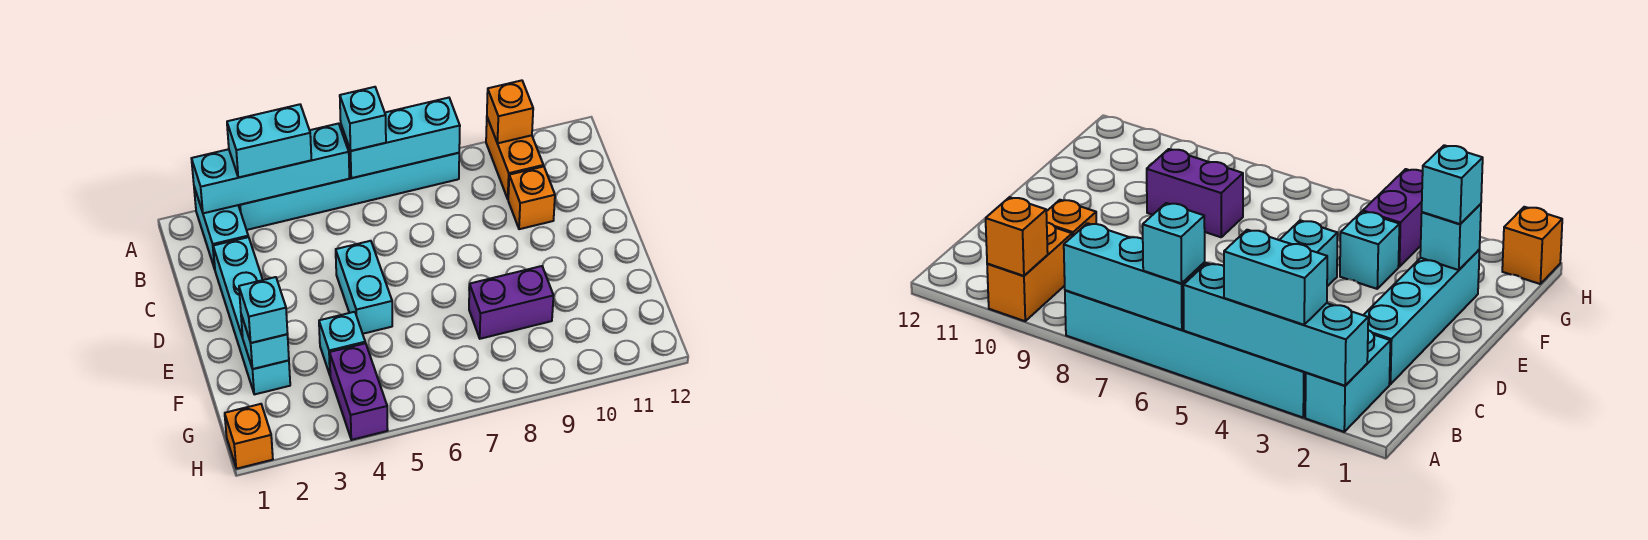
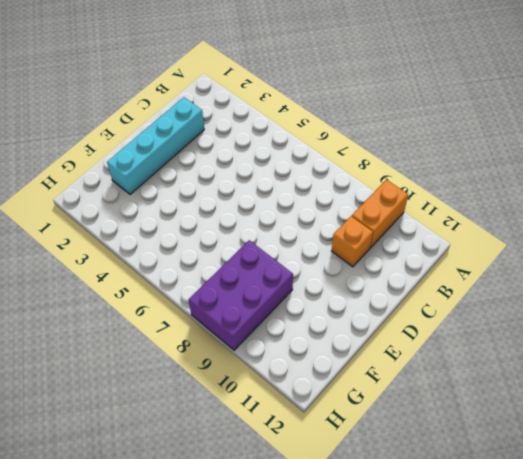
purple brick F8:H9 level 1 -> purple brick F8:F9 level 1
none -> cyan brick A2:B2 level 1
none -> cyan brick A3:A8 level 1
none -> cyan brick D5:E5 level 1

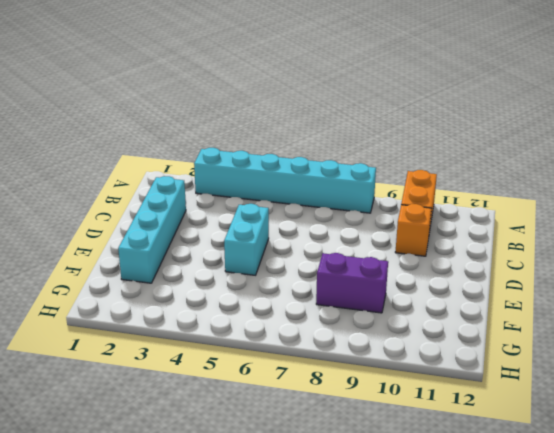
none -> cyan brick A2:B2 level 1
none -> cyan brick F4 level 1
none -> purple brick G4:H4 level 1

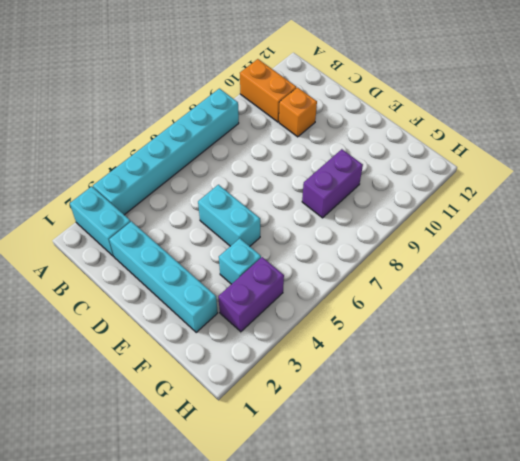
purple brick G3:G4 level 1 -> purple brick G4:H4 level 1
none -> orange brick H1 level 1
none -> cyan brick A2:A5 level 2
none -> cyan brick A6:A8 level 2

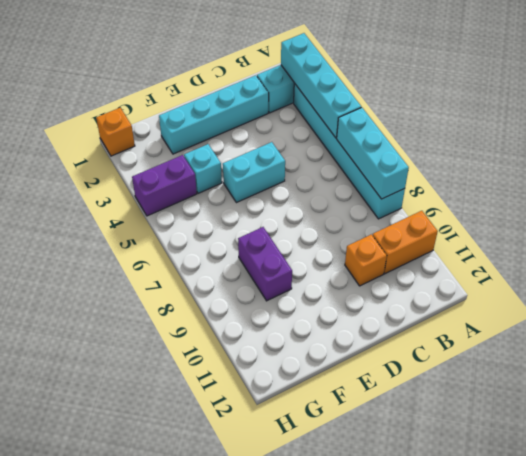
none -> orange brick A10 level 2
none -> cyan brick F2 level 2
none -> cyan brick A3:A4 level 3

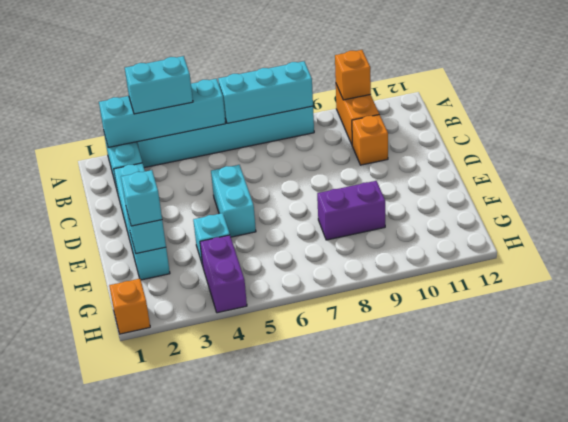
none -> cyan brick A6 level 3

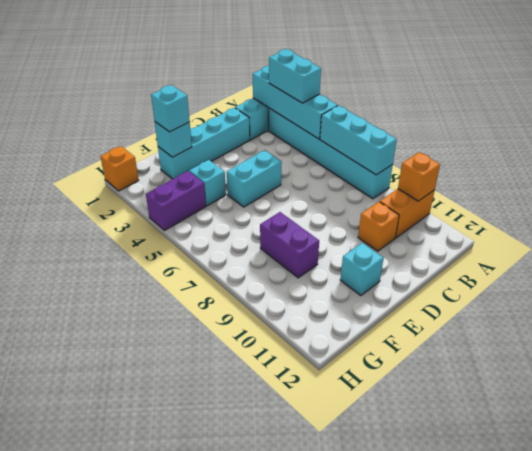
cyan brick E11 level 1 -> cyan brick A6 level 3

